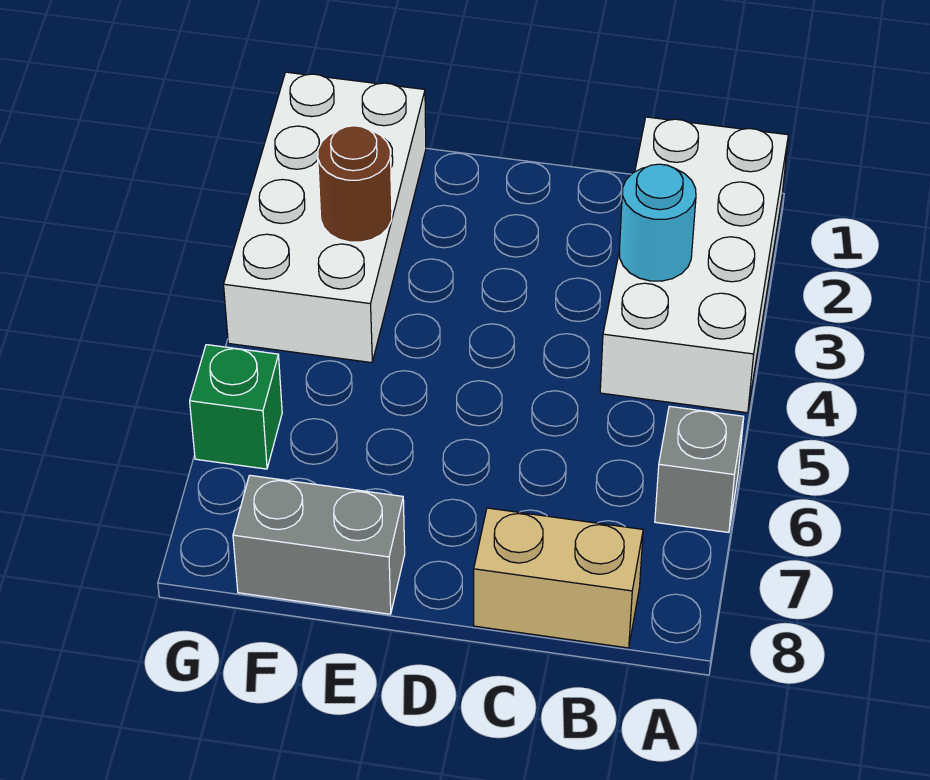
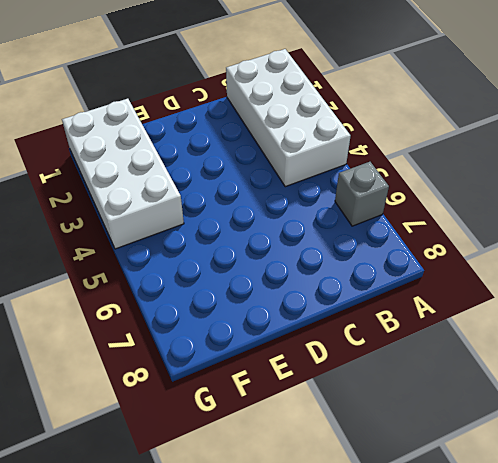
none -> tan brick B8:C8 level 1
none -> grey brick E8:F8 level 1

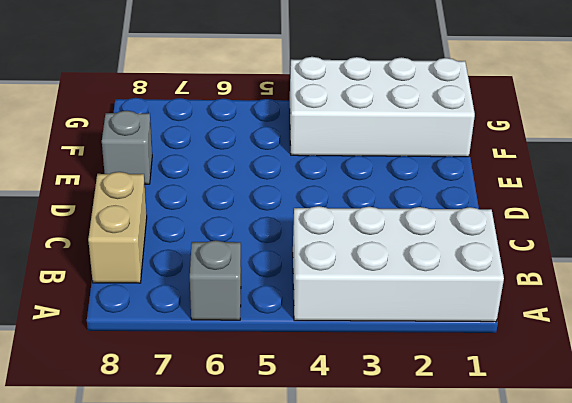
grey brick E8 level 1 -> grey brick E8:F8 level 1
none -> green brick G6 level 1
none -> cyan round brick B3 level 2

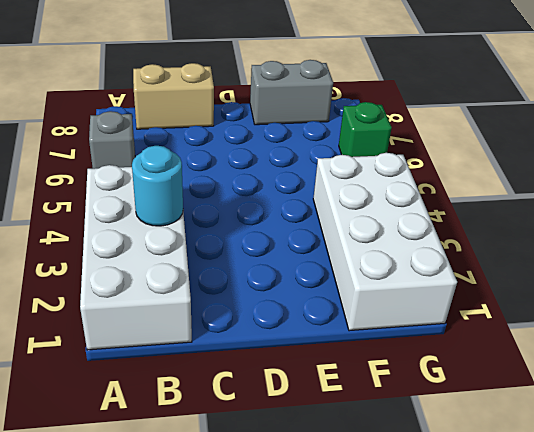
none -> brown round brick F3 level 2

